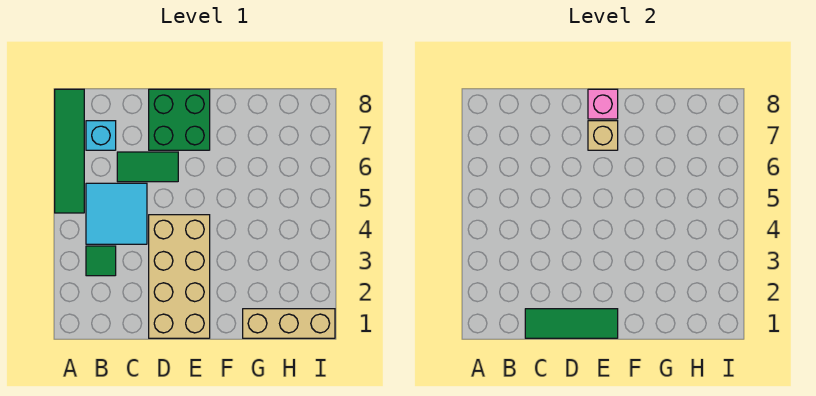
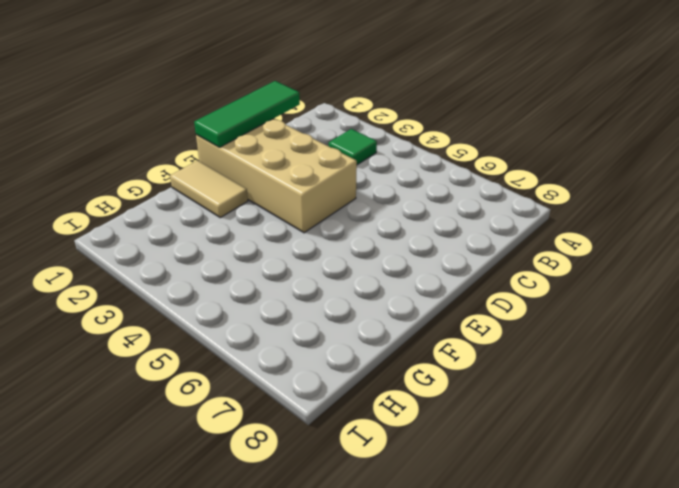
tan tile F1:F2 level 1 -> none
none -> green tile A5:A8 level 1
none -> cyan tile B4:C5 level 1

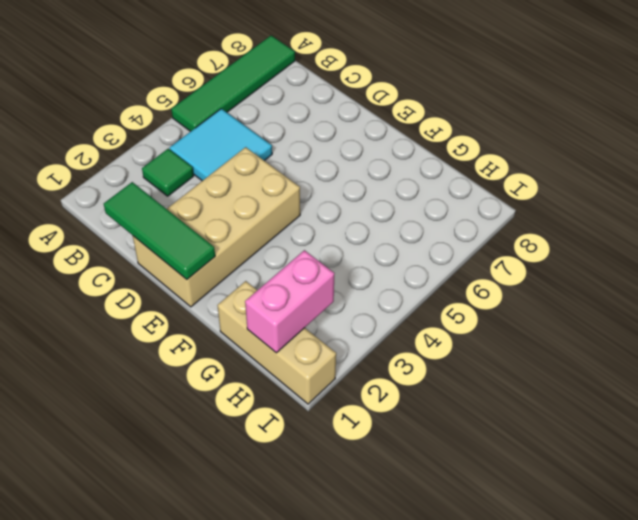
pink brick H1:H2 level 2 -> none
none -> cyan brick B7 level 1
none -> green tile C6:D6 level 1

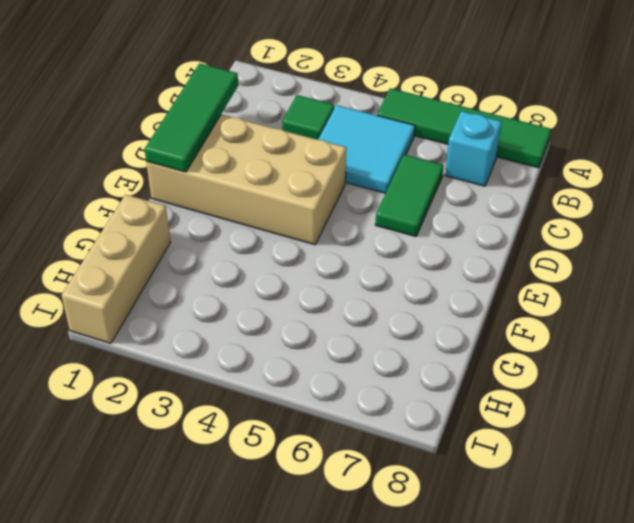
none -> green brick D7:E8 level 1
none -> tan brick E7 level 2

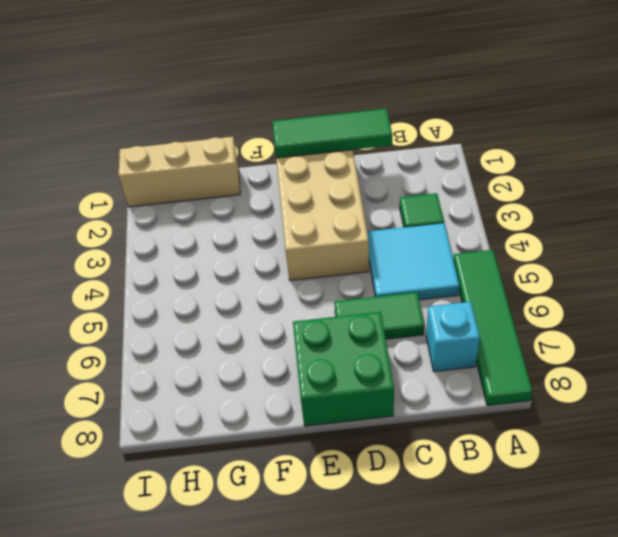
none -> tan brick E7 level 2
none -> pink brick E8 level 2

